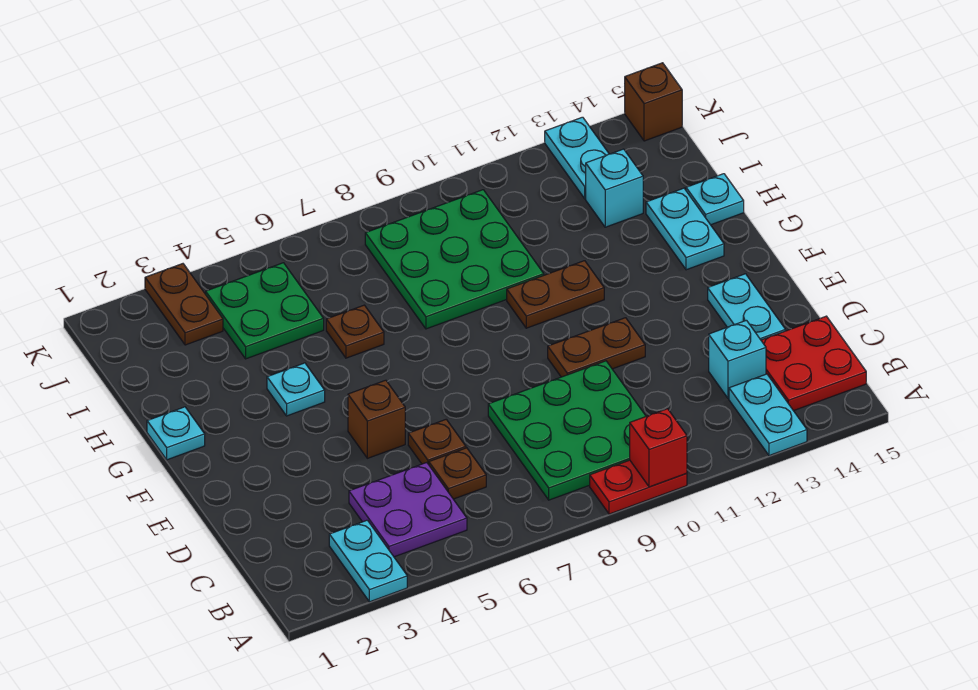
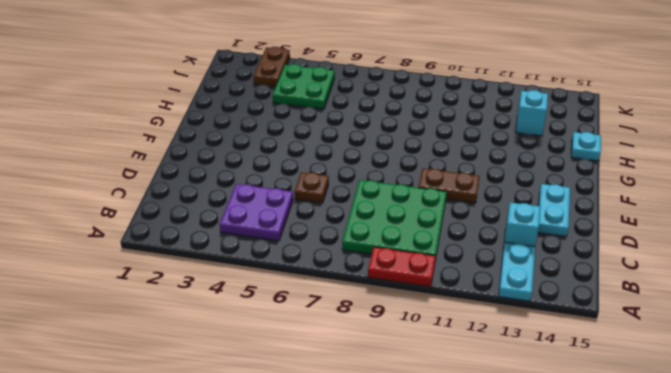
none -> cyan plate A3:B3 level 1
none -> red plate B14:C15 level 1
none -> brown plate C6 level 1

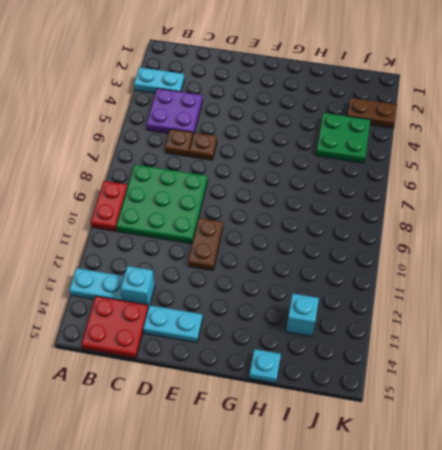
none -> brown brick E5 level 1
none -> cyan plate G1 level 1
none -> cyan plate G4 level 1

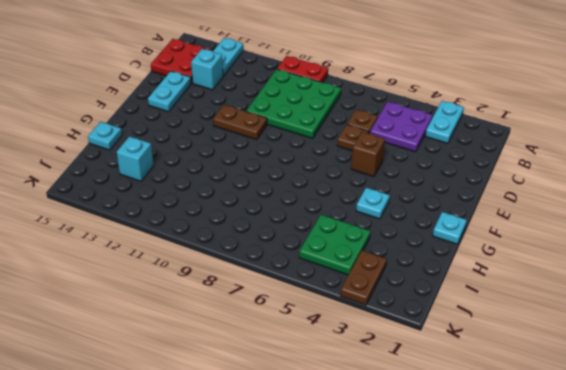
none -> brown plate G10:G11 level 1
none -> cyan plate G14:H14 level 1
none -> brown plate H6 level 1

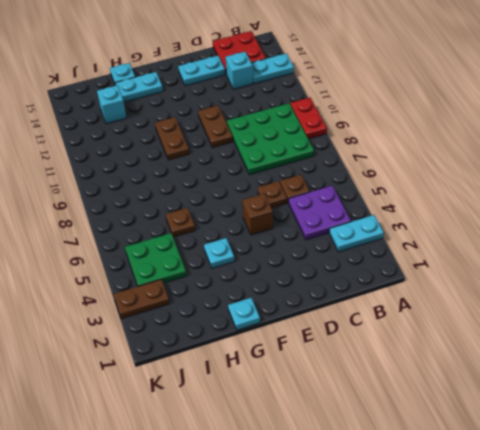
none -> green plate H8:J10 level 1
none -> cyan plate J13:K13 level 1
none -> brown brick K15 level 1

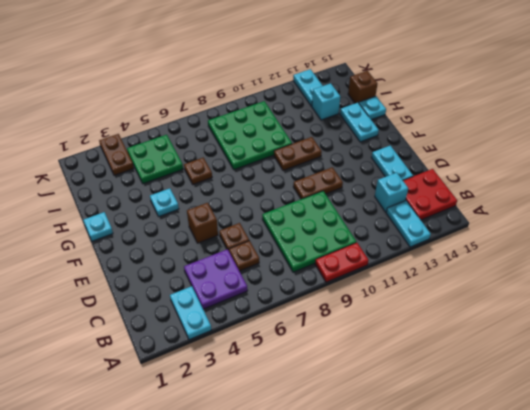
brown brick I15 level 1 -> brown brick K15 level 1
none -> red brick A10 level 2

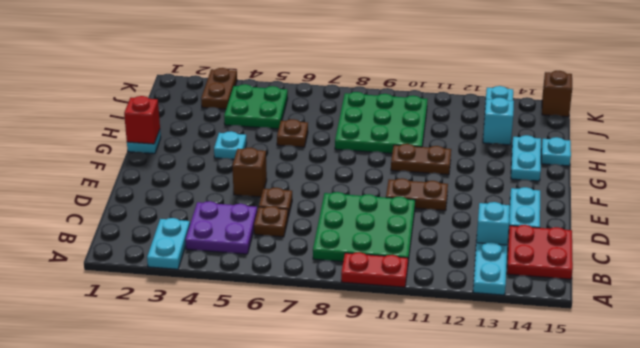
red brick G1 level 2 -> red brick A10 level 2

